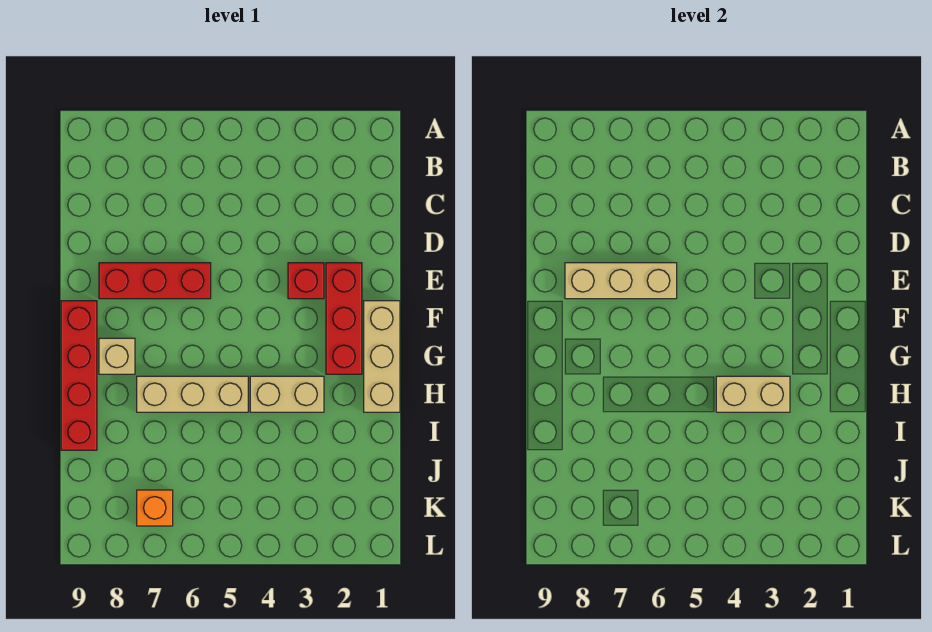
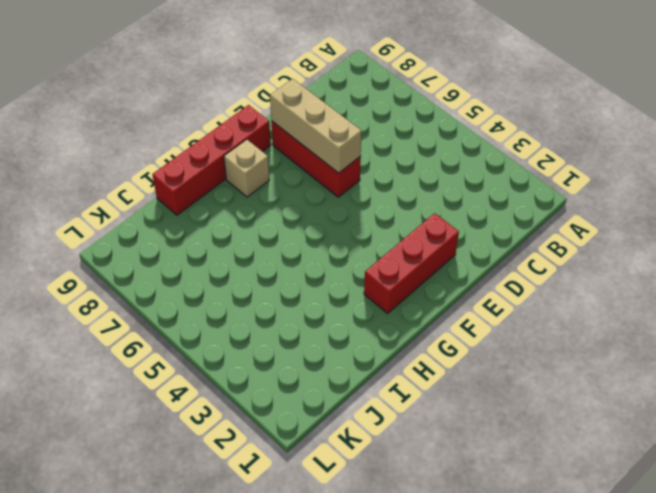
none -> red brick E3 level 1
none -> tan brick F1:H1 level 1

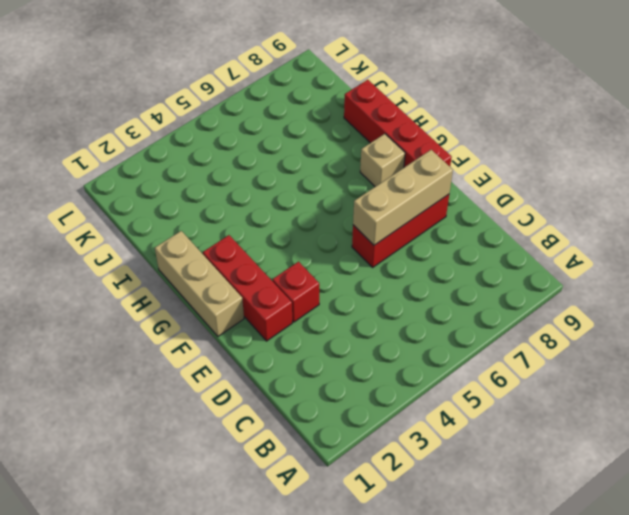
none -> tan brick H3:H4 level 1
none -> tan brick H5:H7 level 1

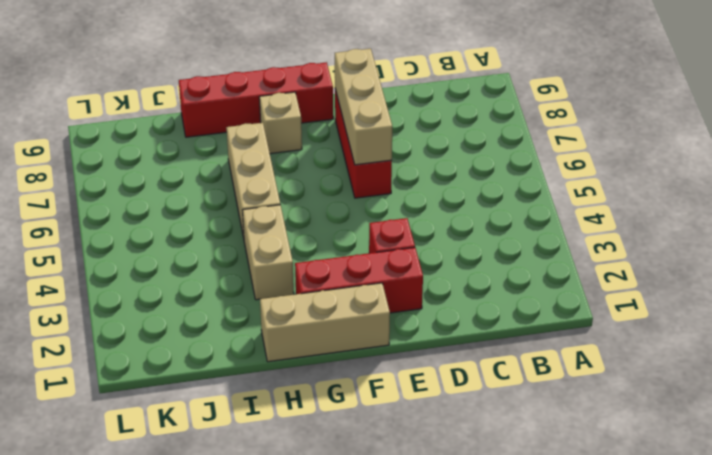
none -> orange brick K7 level 1
none -> tan brick H3:H4 level 2

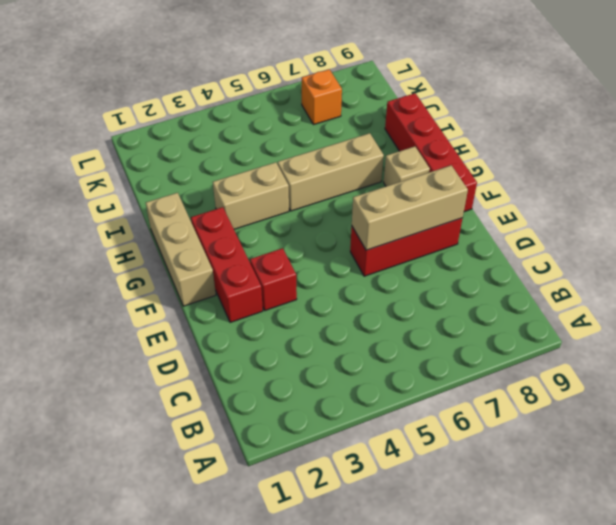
none -> tan brick H3:H4 level 2

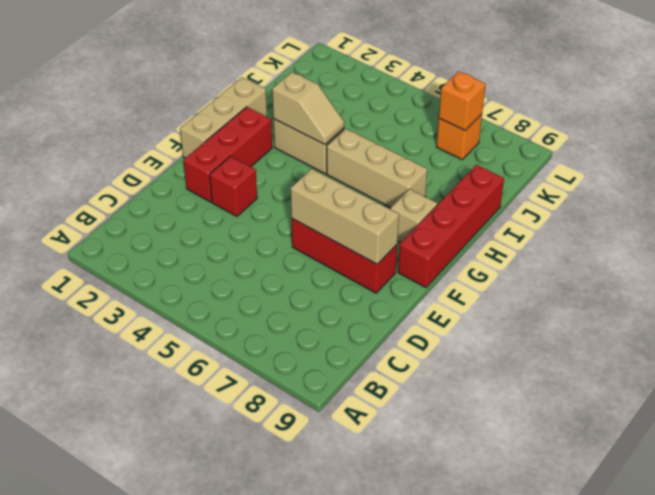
tan slope H3:H4 level 2 top 3 -> tan brick H3:H4 level 2
orange brick K7 level 2 -> none

